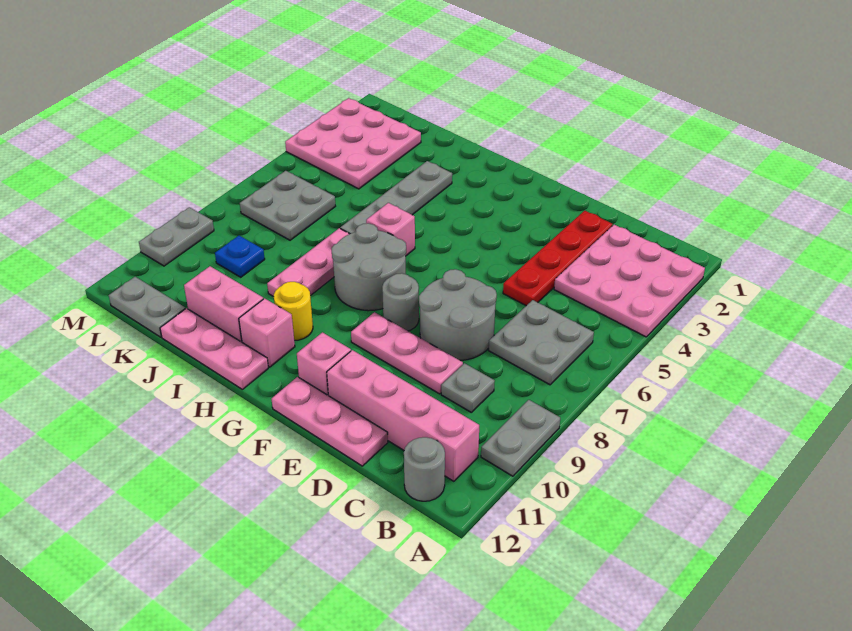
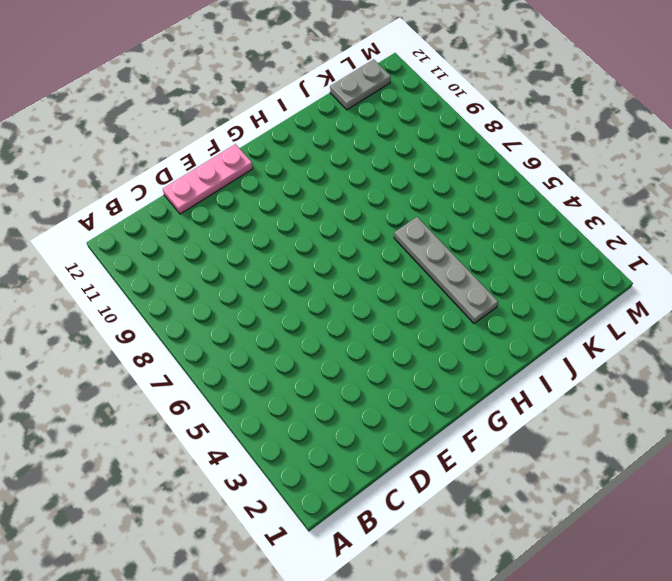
none -> pink plate A2:C4 level 1
none -> grey plate A9:A10 level 1
none -> grey plate B6:C7 level 1

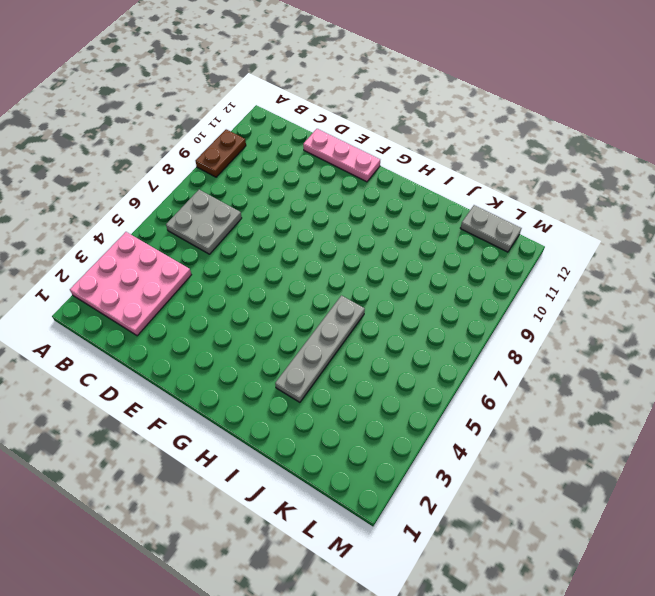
brown plate A9:A10 level 1 -> grey plate A9:A10 level 1
none -> pink brick B11:E11 level 1
none -> grey round brick B12 level 1
none -> grey plate C9 level 1

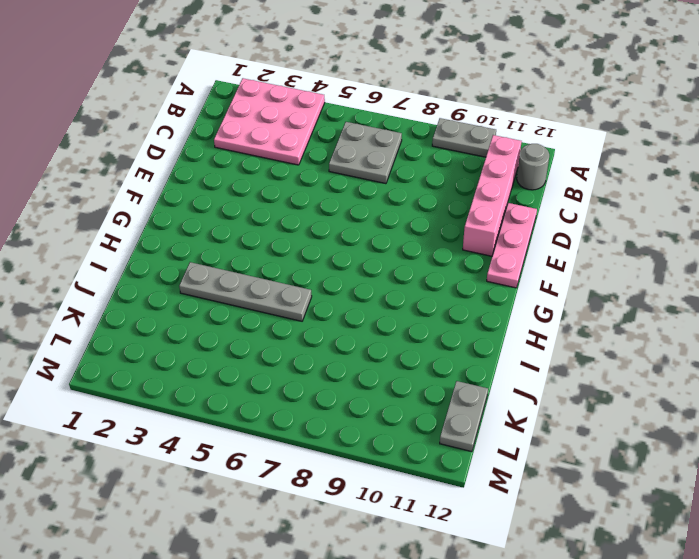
none -> grey plate C9 level 1
none -> red plate D2:D5 level 1
none -> grey round brick D7:E8 level 1

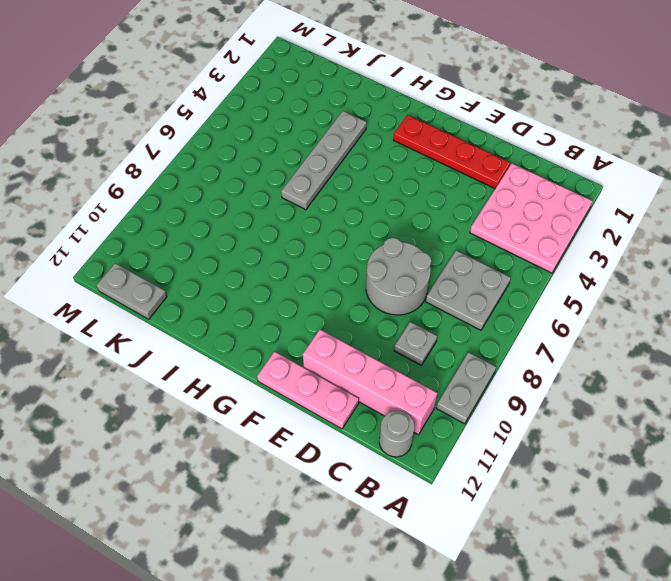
red plate D2:G2 level 1 -> red plate D2:D5 level 1
none -> pink plate D9:F9 level 1
none -> grey round brick F8 level 1
none -> pink brick F11 level 1

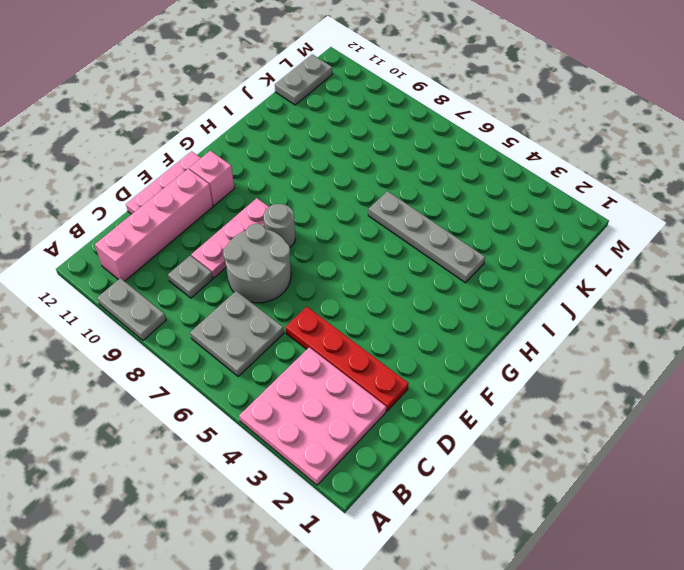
none -> grey round brick B12 level 1
none -> grey round brick G7:H8 level 1
none -> pink brick H6 level 1

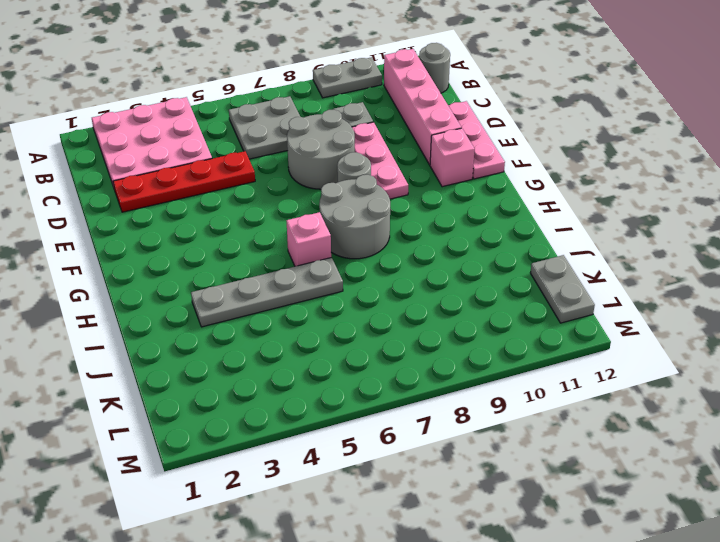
none -> yellow round brick H10 level 1
none -> pink brick H11 level 1
none -> pink plate H12:J12 level 1

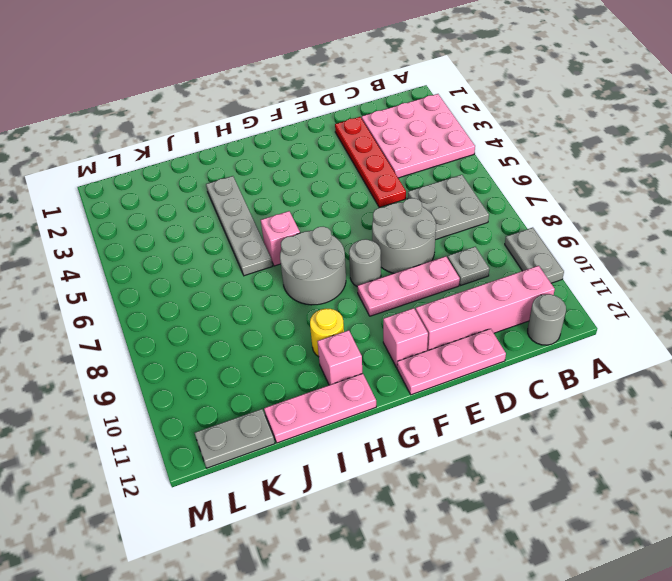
none -> pink plate I7:I9 level 1
none -> pink brick I11:J11 level 1
none -> pink plate K2:M4 level 1

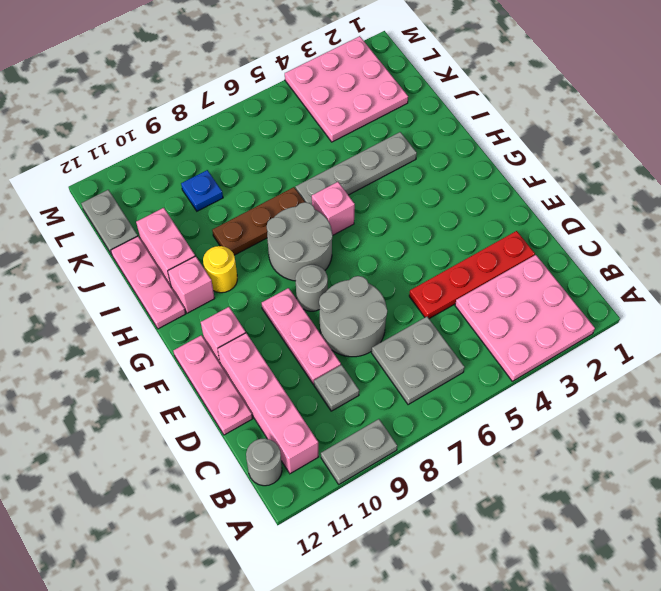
brown plate I7:I9 level 1 -> pink plate I7:I9 level 1
none -> grey plate K6:L7 level 1
none -> grey plate M9:M10 level 1

